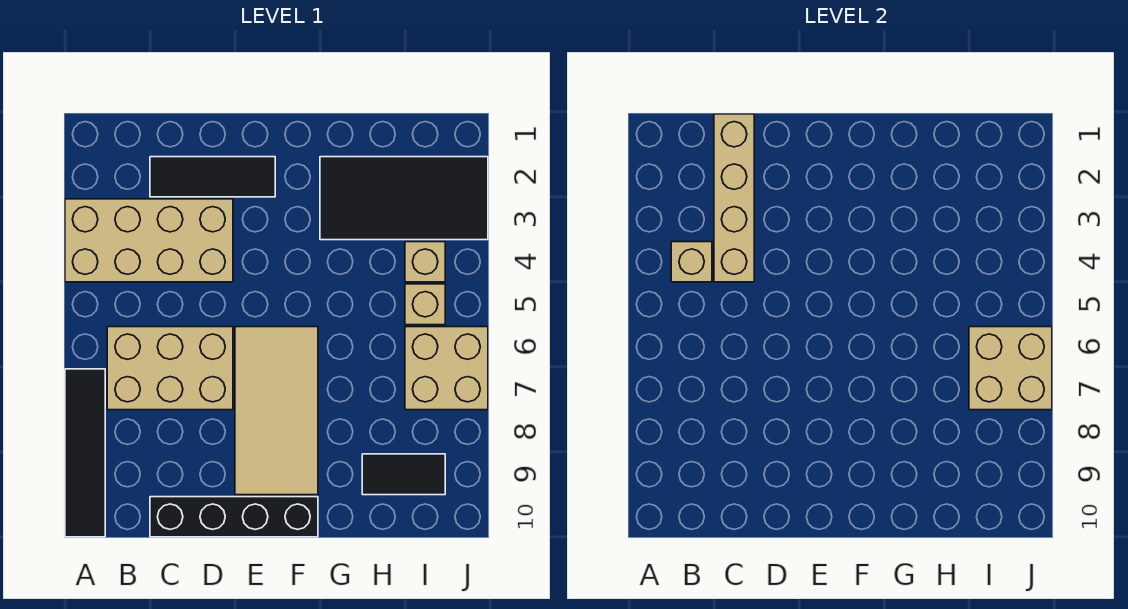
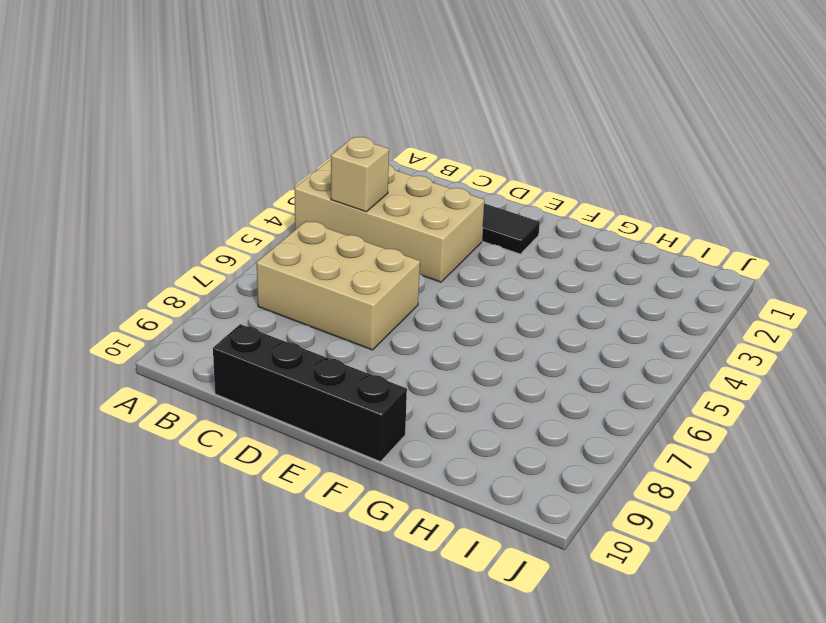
none -> black tile A7:A10 level 1
none -> tan tile E6:F9 level 1
none -> black tile G2:J3 level 1

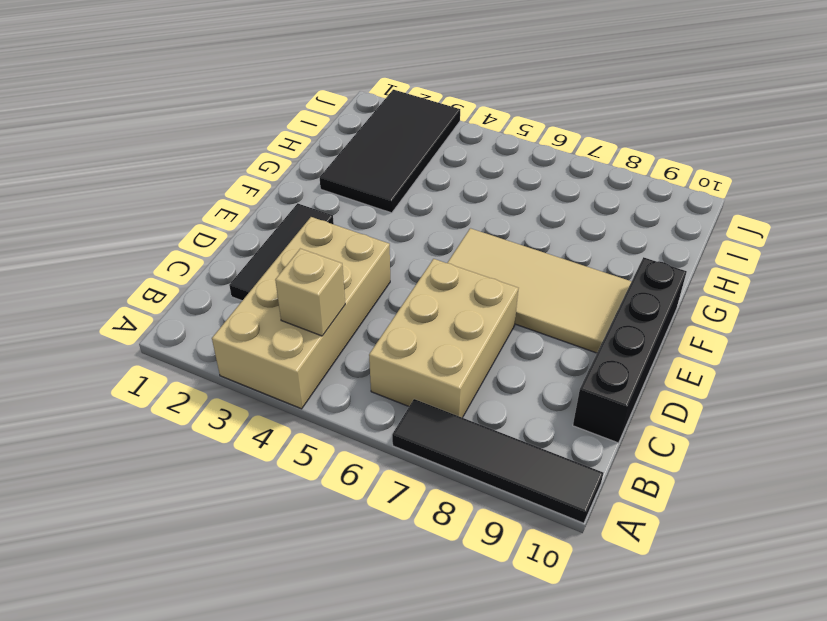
none -> black tile H9:I9 level 1
none -> tan brick I4 level 1
none -> tan brick I5 level 1

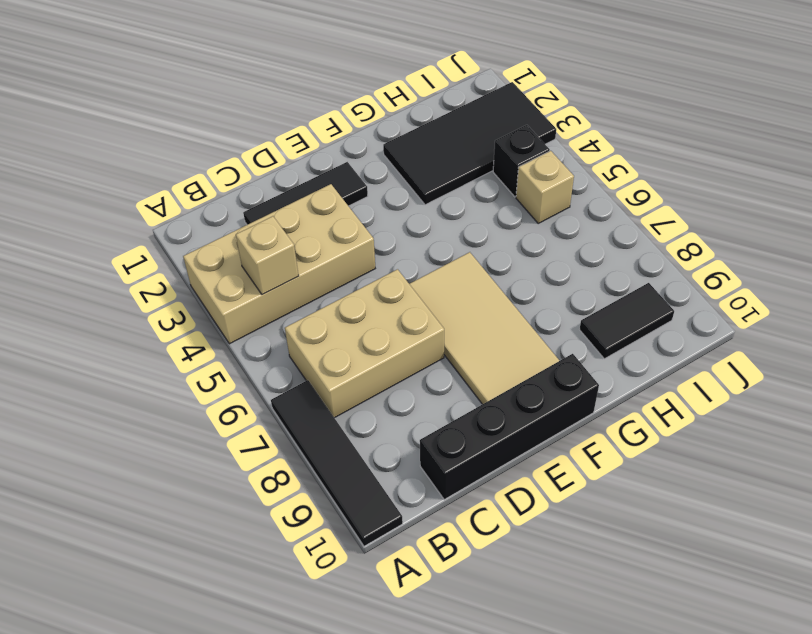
black brick I4 level 1 -> tan brick I4 level 1
none -> tan brick I6:J7 level 1
none -> tan brick C1:C4 level 2
none -> tan brick I6:J7 level 2

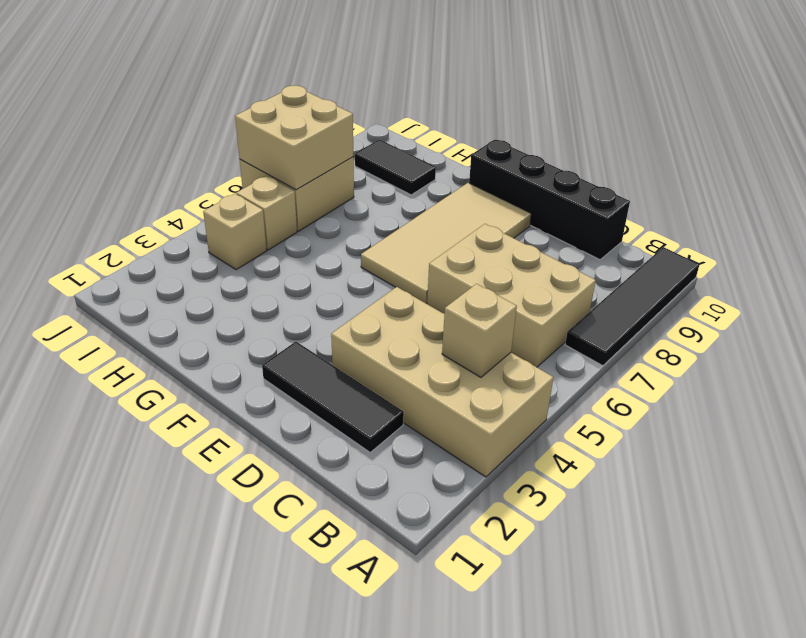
none -> black tile G2:J3 level 1
none -> tan brick C1:C4 level 2

